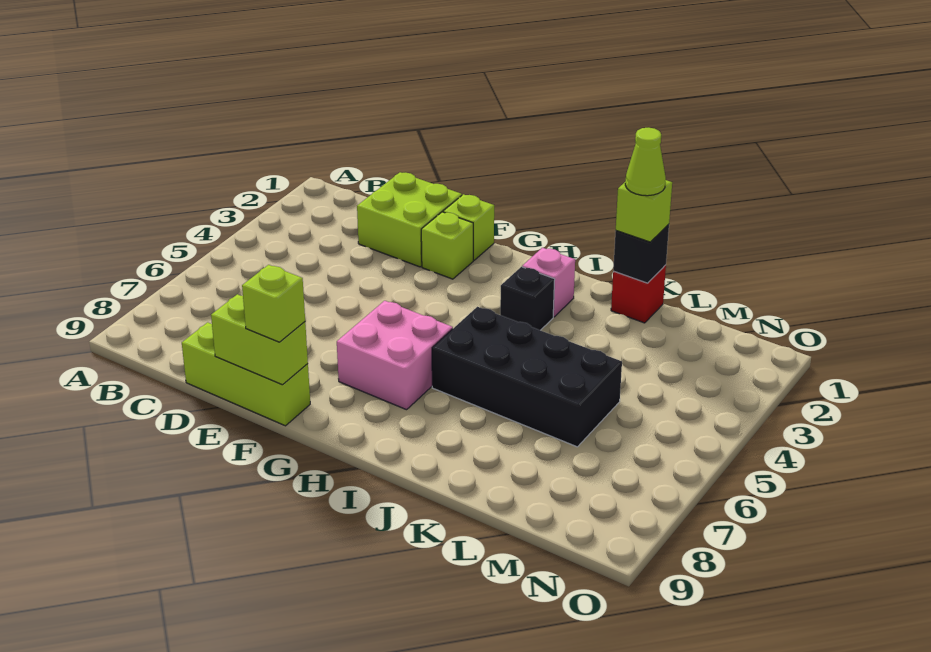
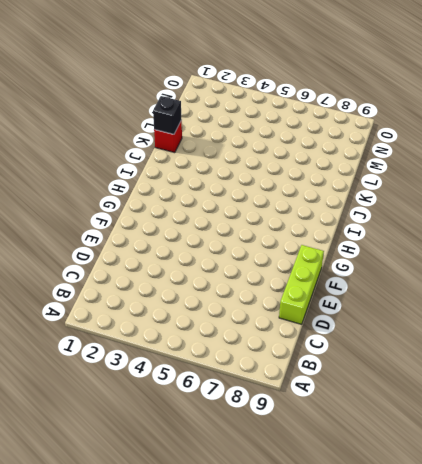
none -> lime brick D1:E2 level 1
none -> lime brick F1 level 1
none -> lime brick F2 level 1

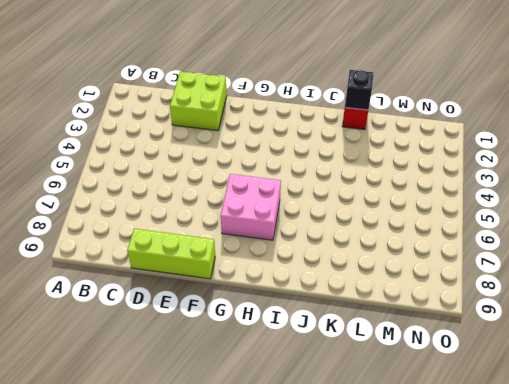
none -> lime brick F1 level 1
none -> lime brick F2 level 1
none -> pink brick I2 level 1

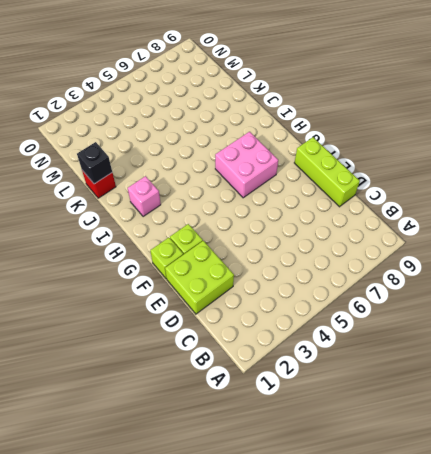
none -> black brick I3 level 1
none -> black brick I5:L6 level 1
none -> lime brick E9:F9 level 2

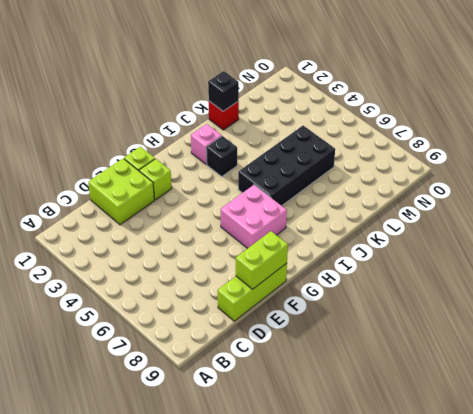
none -> lime brick F9 level 3
none -> lime brick K1 level 3
none -> lime cone K1 level 4

